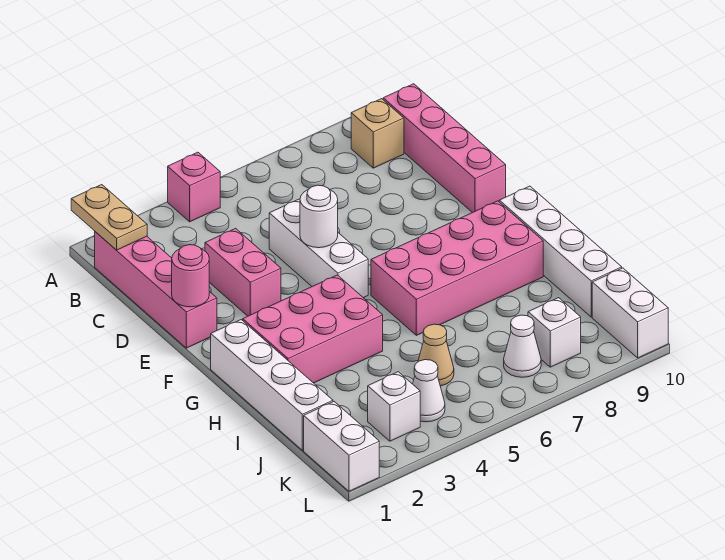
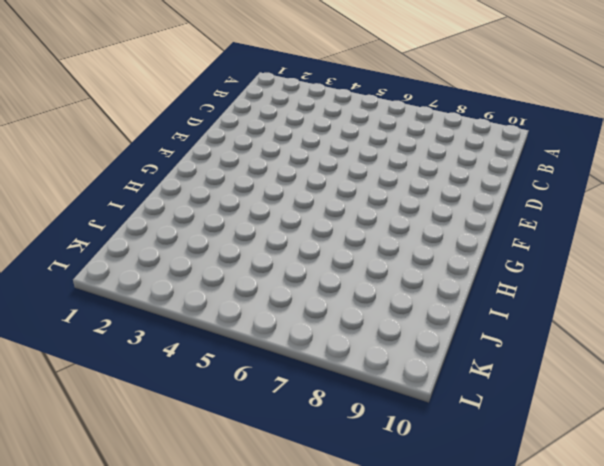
none -> pink brick A4 level 1
none -> pink brick B1:E1 level 1
none -> tan brick B9 level 1

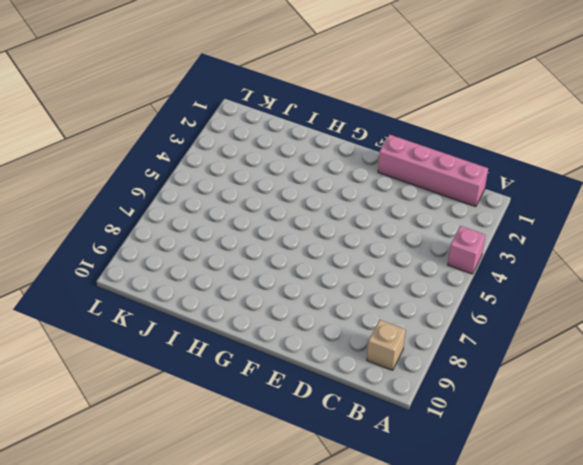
none -> pink brick B10:E10 level 1
none -> pink brick D3:E3 level 1
none -> white brick D5:F5 level 1

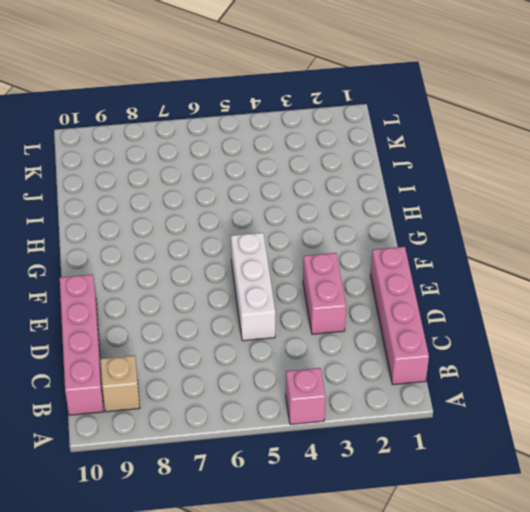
none -> white brick G1:J1 level 1
none -> pink brick G2:H4 level 1
none -> pink brick G6:H9 level 1

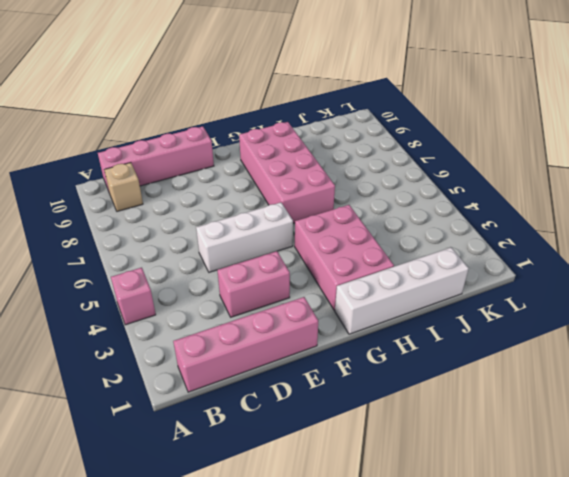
none -> white brick G10:J10 level 1
none -> tan cone J5 level 1
none -> white brick K1:L1 level 1

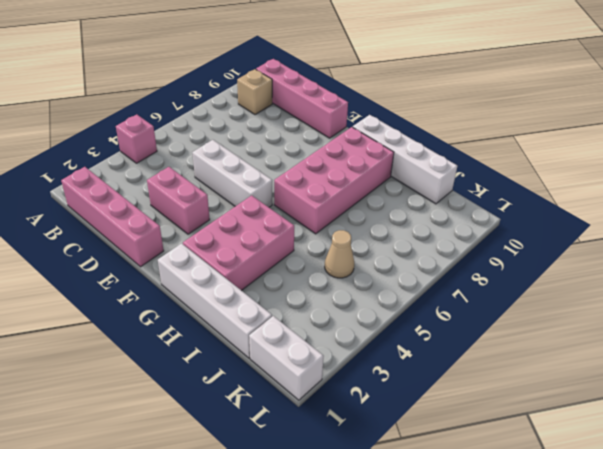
none -> white brick K3 level 1
none -> white cone K4 level 1
none -> white cone K7 level 1

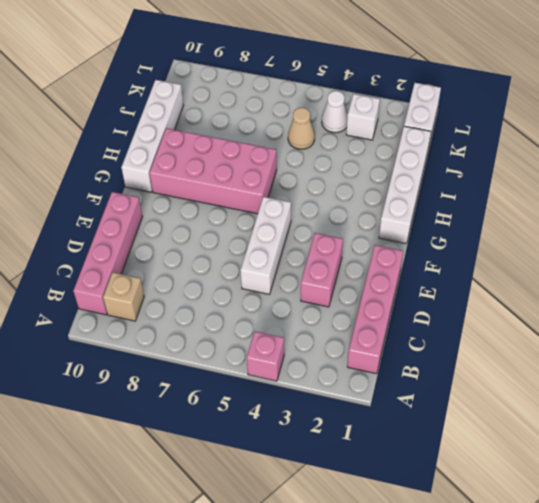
none -> pink brick G2:H4 level 1
none -> white cone K7 level 1
none -> white brick K8 level 1

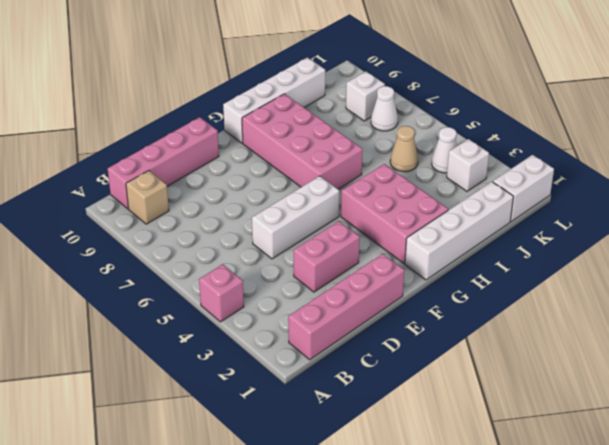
none -> white brick K10:L10 level 1
none -> tan plate A1:B1 level 2
none -> pink round brick E1 level 2

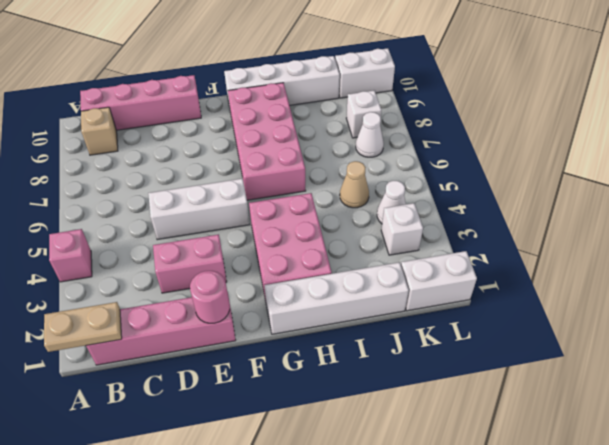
none -> white round brick E5 level 2

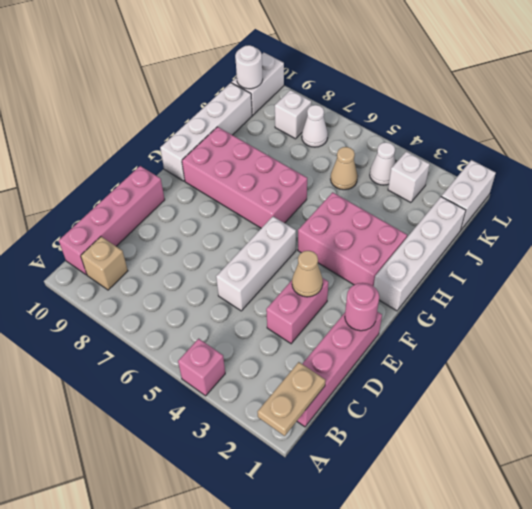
tan cone E3 level 2 -> none
white round brick K10 level 2 -> white round brick E5 level 2

